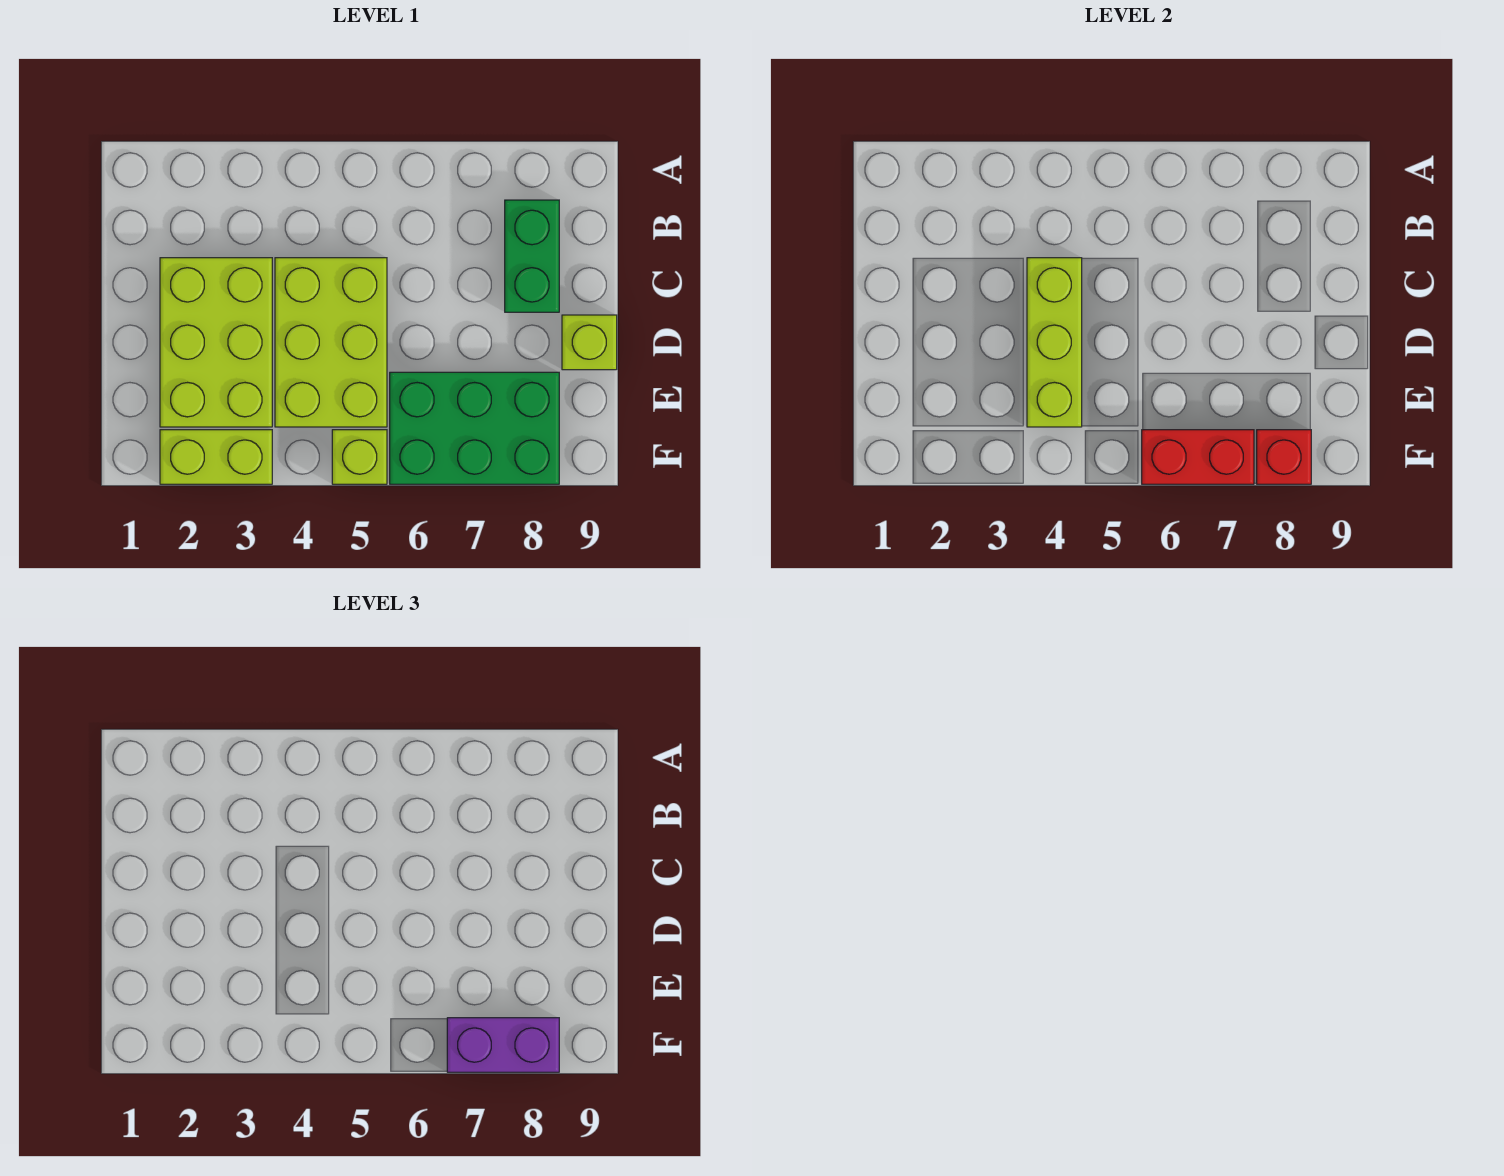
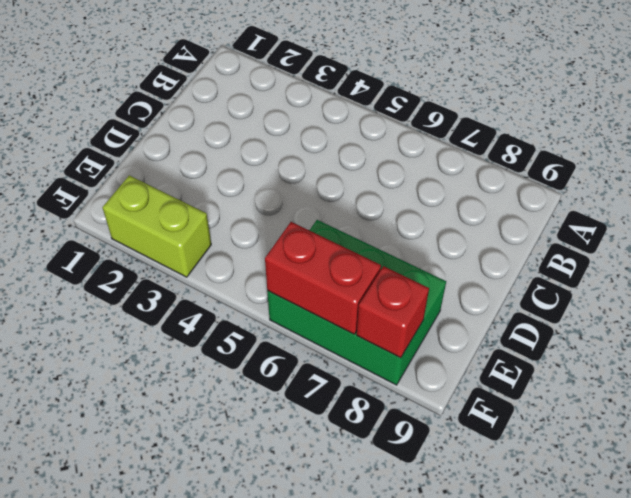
none -> green brick B8:C8 level 1
none -> lime brick C2:E3 level 1

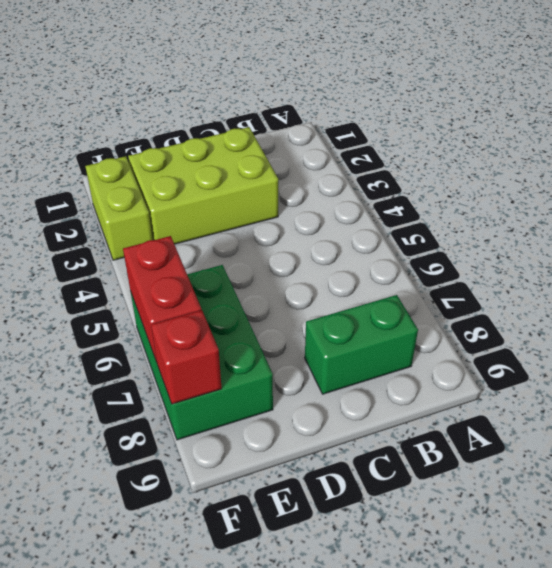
none -> lime brick C4:E5 level 1
none -> lime brick D9 level 1

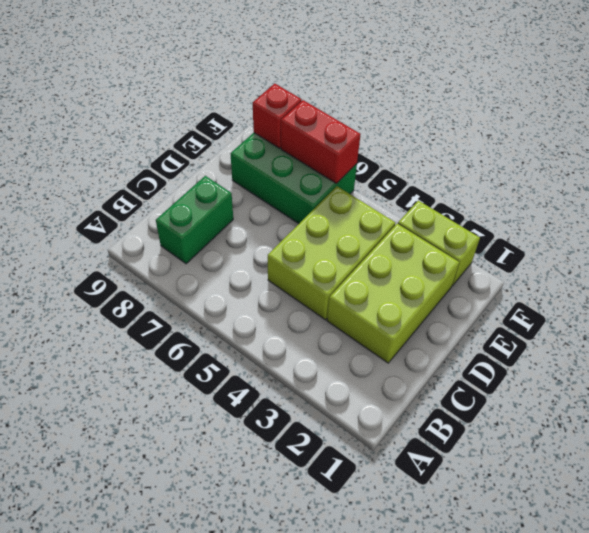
none -> lime brick D9 level 1
none -> lime brick F5 level 1

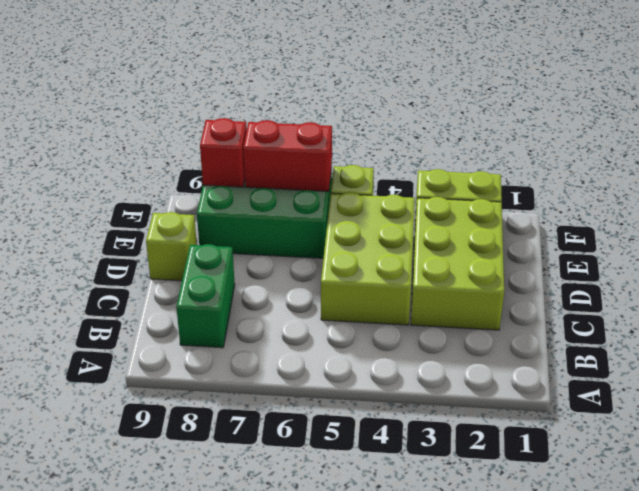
none -> lime brick C4:E4 level 2
none -> purple brick F7:F8 level 3

